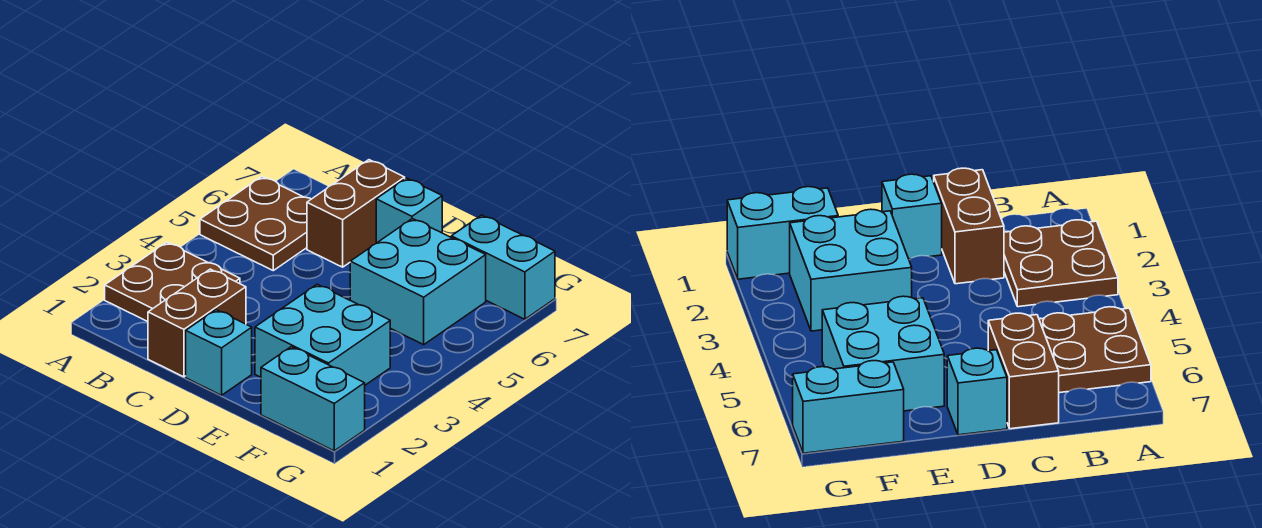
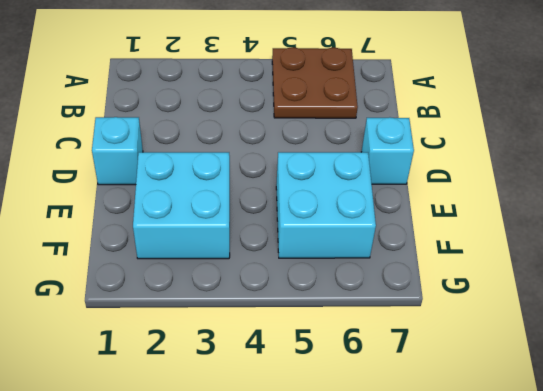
none -> brown plate A2:B3 level 1
none -> brown brick C1:C2 level 1

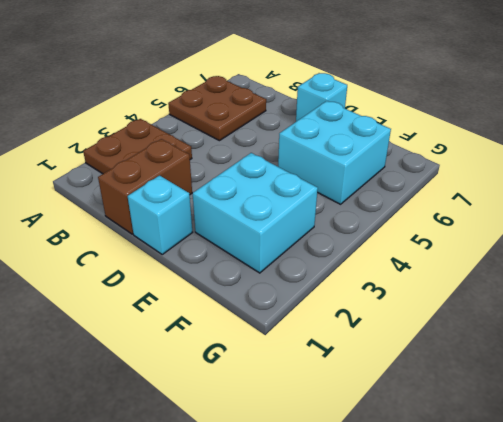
none -> brown brick C6:C7 level 1
none -> cyan brick F1:G1 level 1

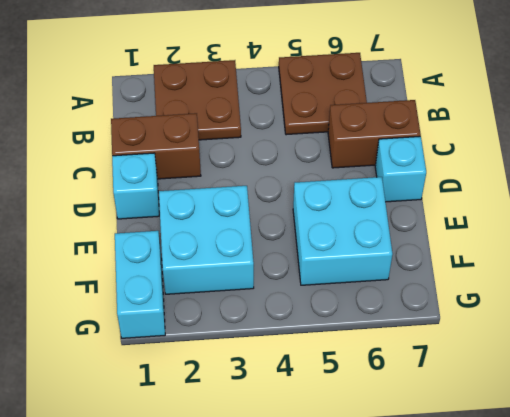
none -> cyan brick F7:G7 level 1

